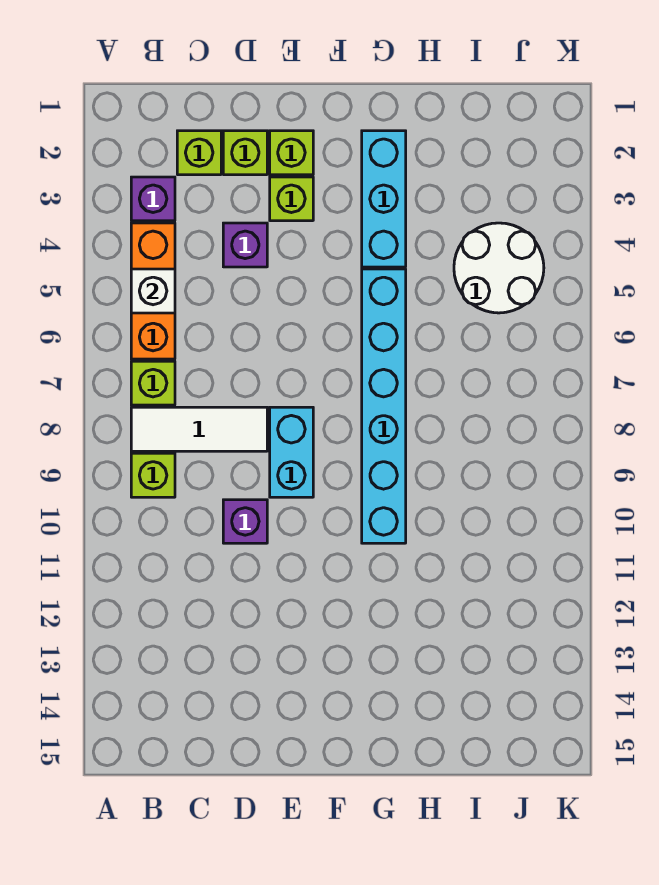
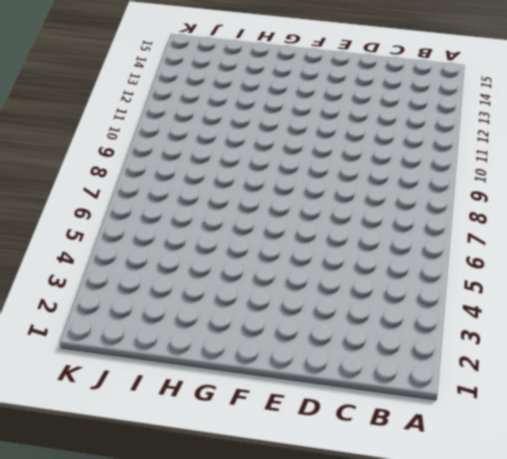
none -> purple brick B3 level 1
none -> orange brick B4:B6 level 1
none -> lime brick B7 level 1

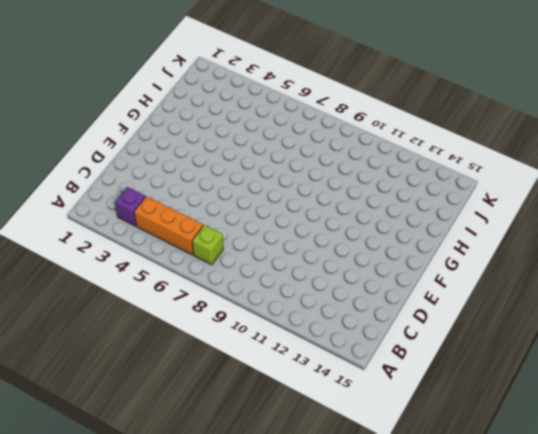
none -> white tile B8:D8 level 1
none -> lime brick B9 level 1
none -> lime brick C2 level 1

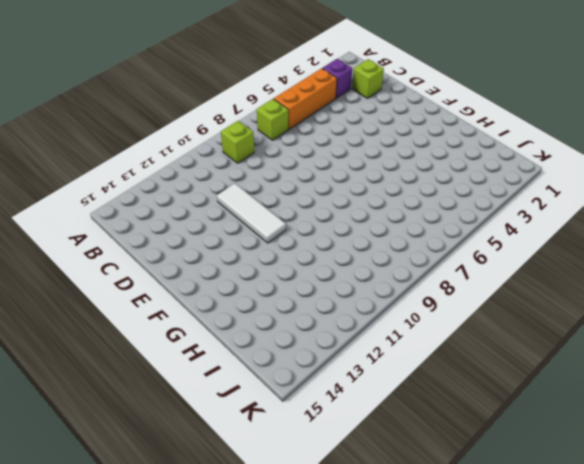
white tile D11:F11 level 1 -> white tile B8:D8 level 1
none -> lime brick D2 level 1
none -> purple brick D4 level 1
none -> purple brick D10 level 1

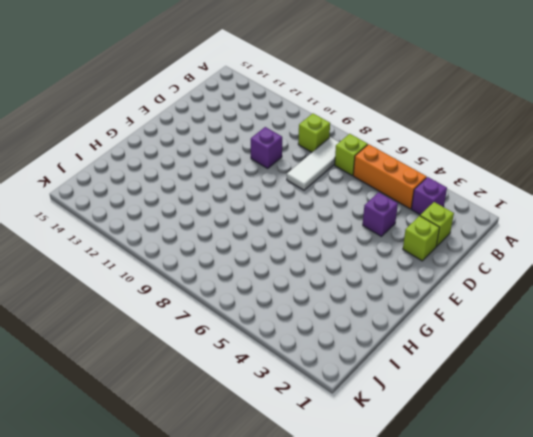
none -> lime brick E2 level 1
none -> lime brick E3 level 1
none -> cyan brick E8:E9 level 1

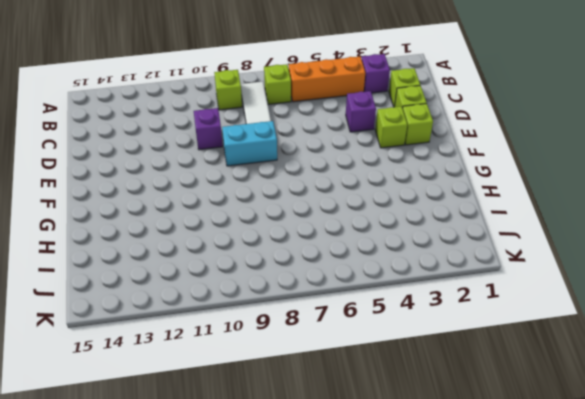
none -> cyan brick G2:G4 level 1
none -> cyan brick G5:G10 level 1
none -> white round brick I4:J5 level 1

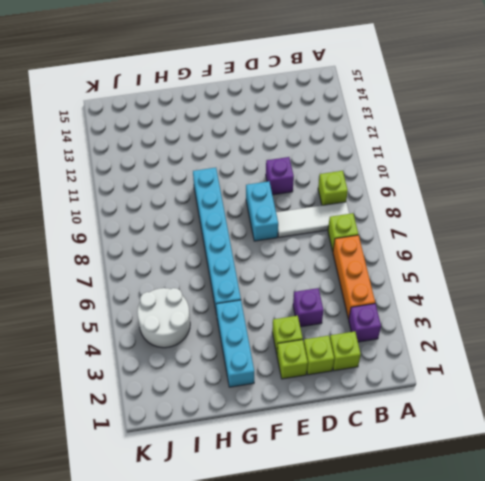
none -> white brick B5 level 2

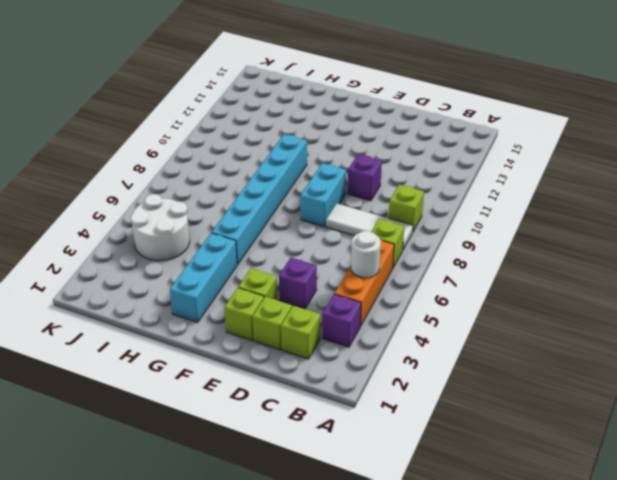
white round brick B5 level 2 -> white brick B5 level 2

